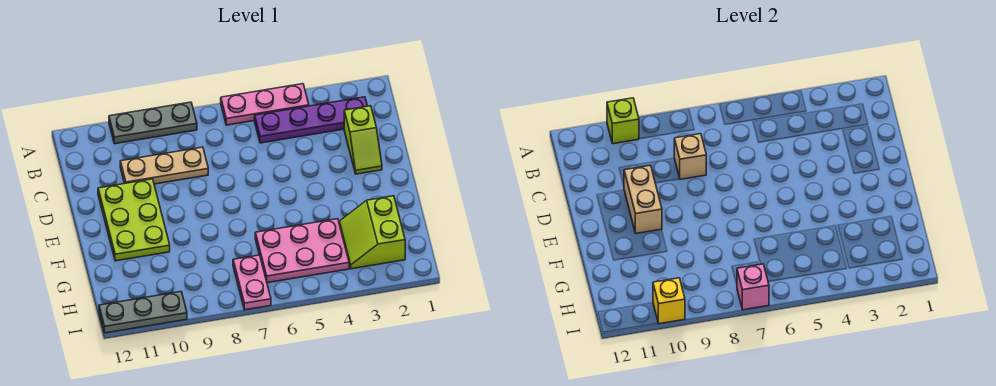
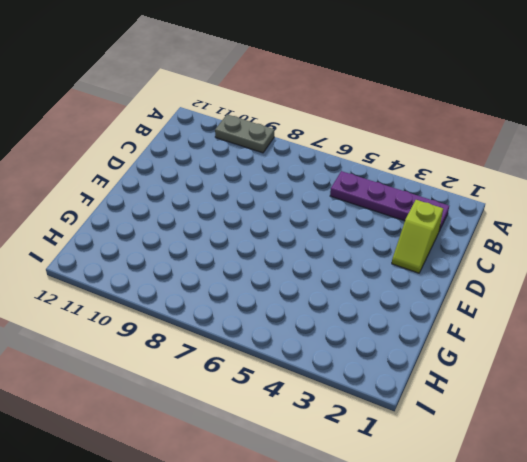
grey plate A9:A10 level 1 -> grey plate A8:A10 level 1
none -> pink plate A4:A6 level 1
none -> tan plate C8:C10 level 1
none -> lime plate D10:F11 level 1

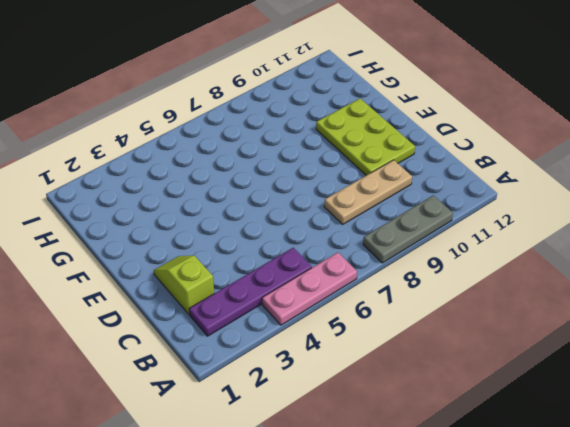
none -> lime slope G2:H3 level 1 top 2
none -> pink plate G4:H6 level 1
none -> pink plate H7:I7 level 1

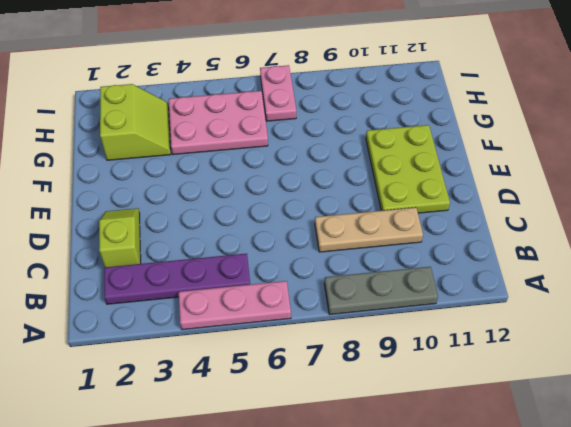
none -> grey plate I10:I12 level 1
none -> lime brick A10 level 2
none -> tan brick C8 level 2

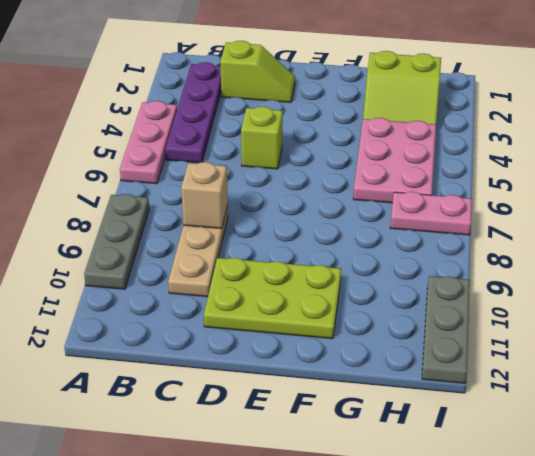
lime brick D5 level 1 -> lime brick A10 level 2
none -> tan brick D10:E10 level 2
none -> pink brick I7 level 2
none -> yellow brick I10 level 2

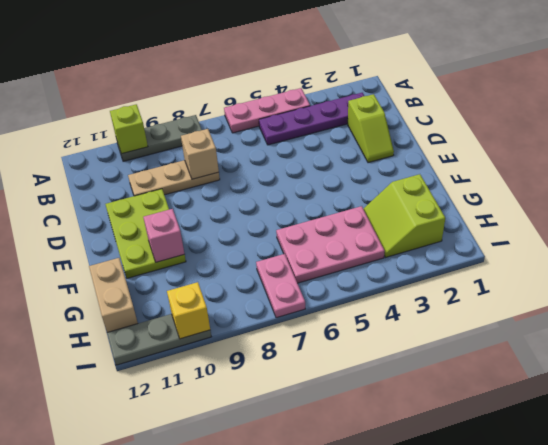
pink brick F10 level 2 -> pink brick I7 level 2
tan brick G12:H12 level 1 -> tan brick D10:E10 level 2

